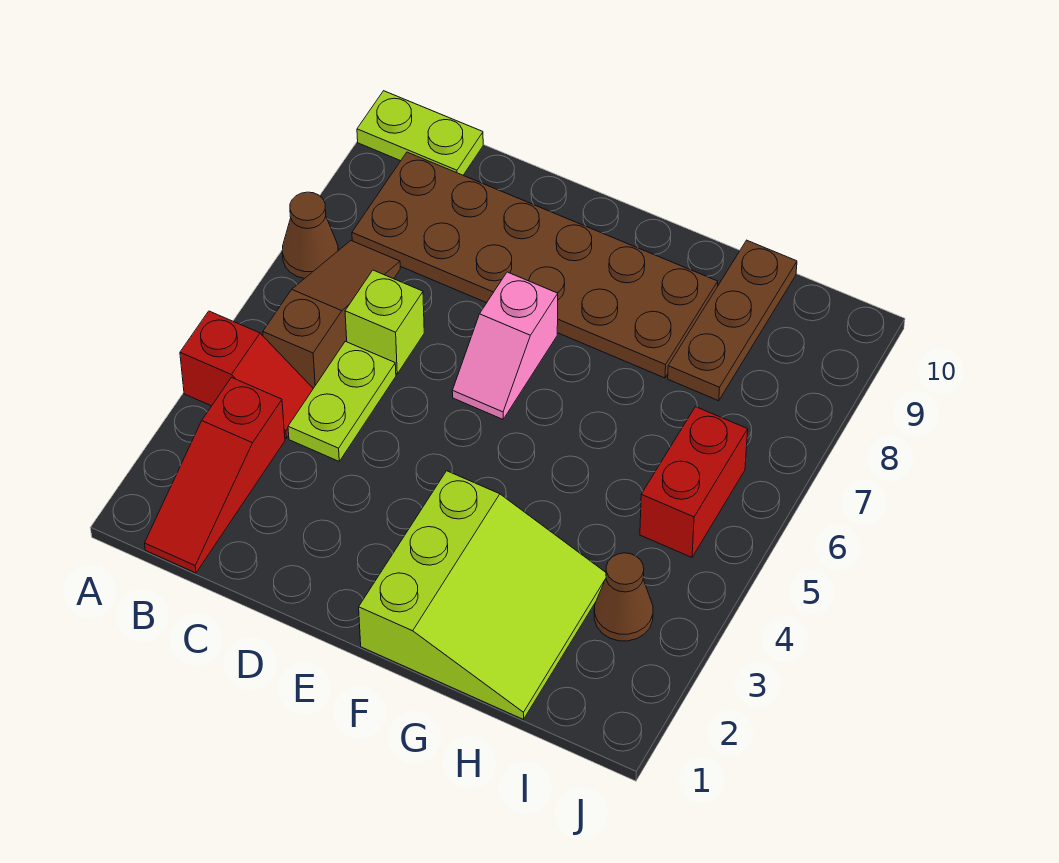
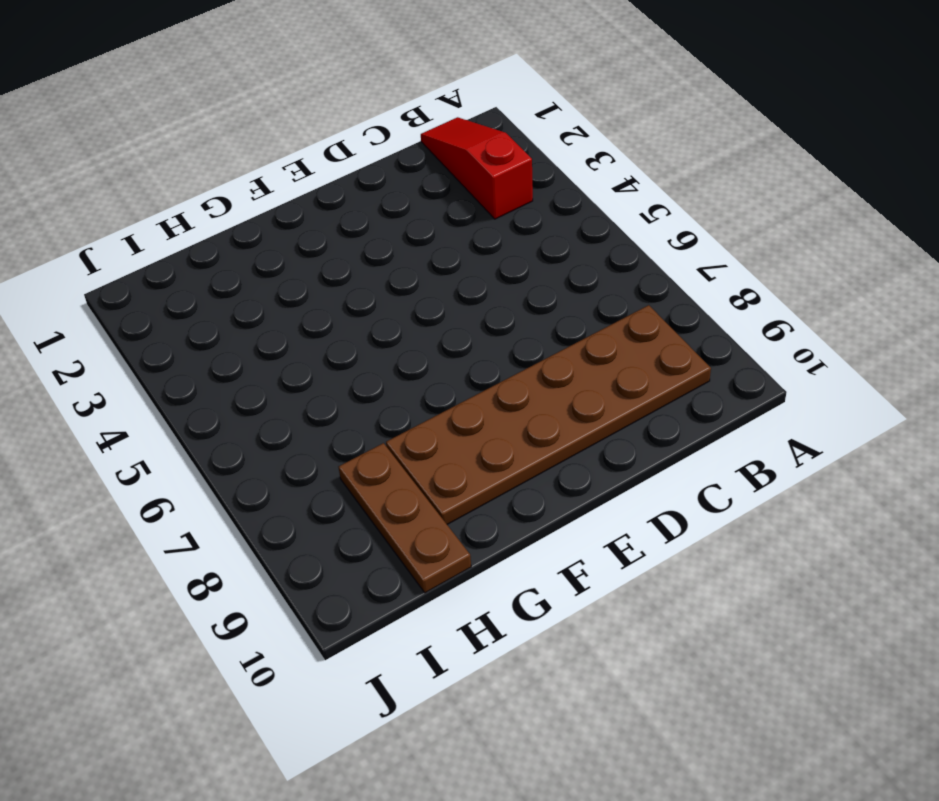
none -> red slope A4:B4 level 1 top A
none -> brown cone A7 level 1
none -> lime plate A10:B10 level 1

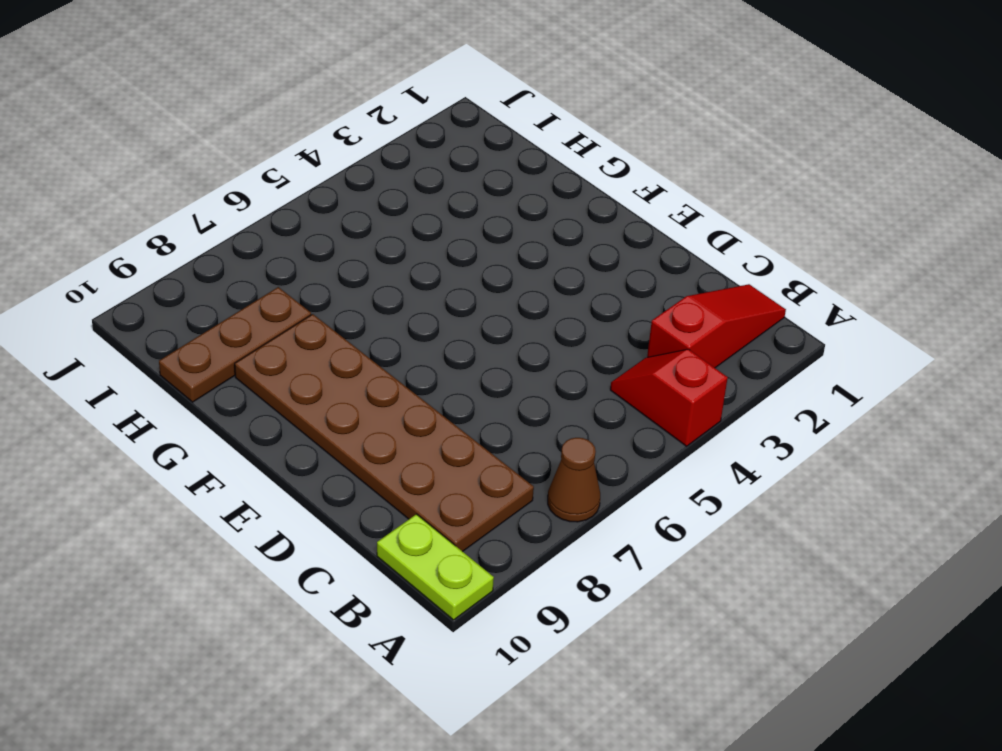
none -> brown slope B5:B7 level 1 top 5
none -> lime plate C4:C5 level 1
none -> lime brick C6 level 1

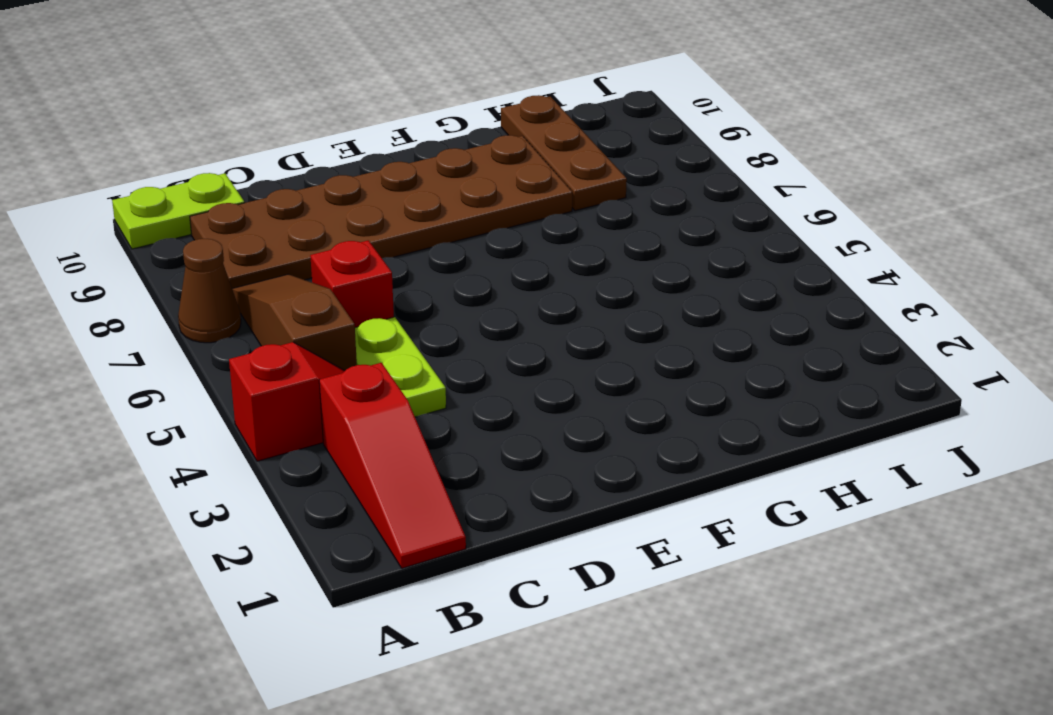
red brick C6 level 1 -> lime brick C6 level 1
none -> pink slope E6:E7 level 1 top 7
none -> lime slope F1:H3 level 1 top F
none -> brown cone I3 level 1

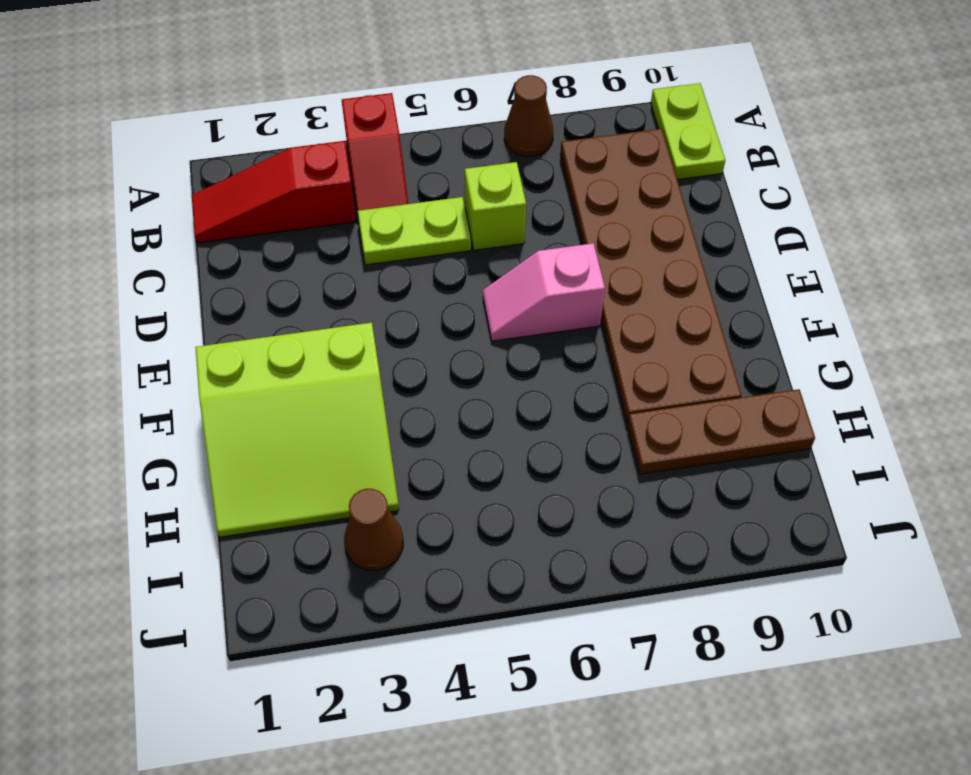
none -> brown slope B5:B7 level 1 top 5
none -> red brick I5:I6 level 1

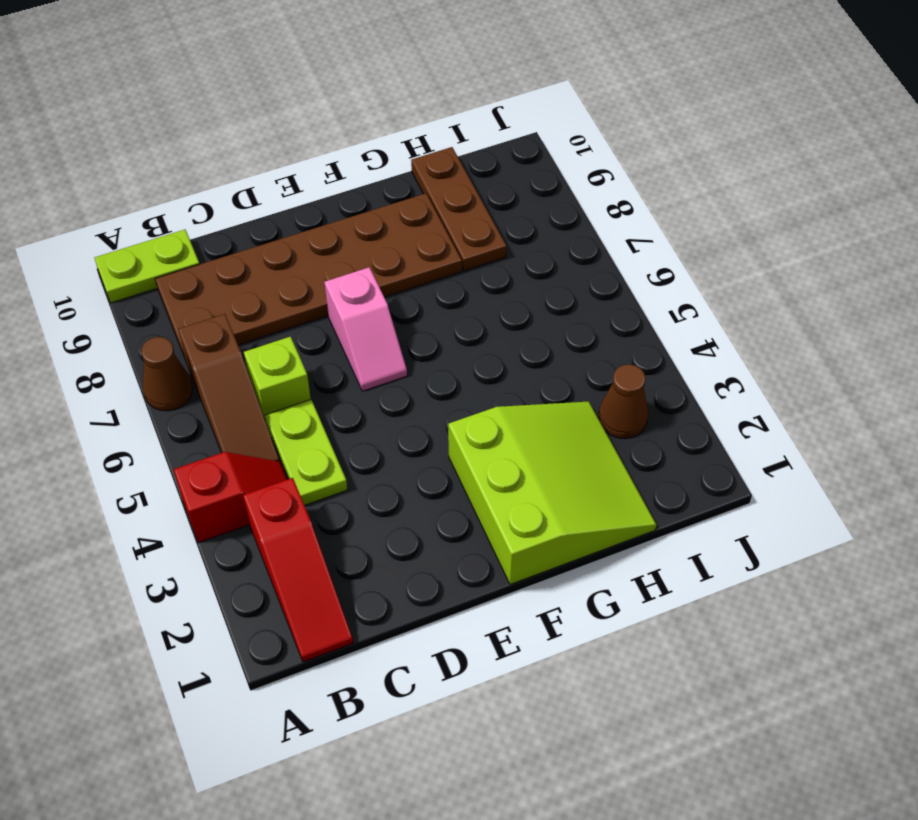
brown slope B5:B7 level 1 top 7 -> brown slope B5:B7 level 1 top 5
none -> red brick I5:I6 level 1

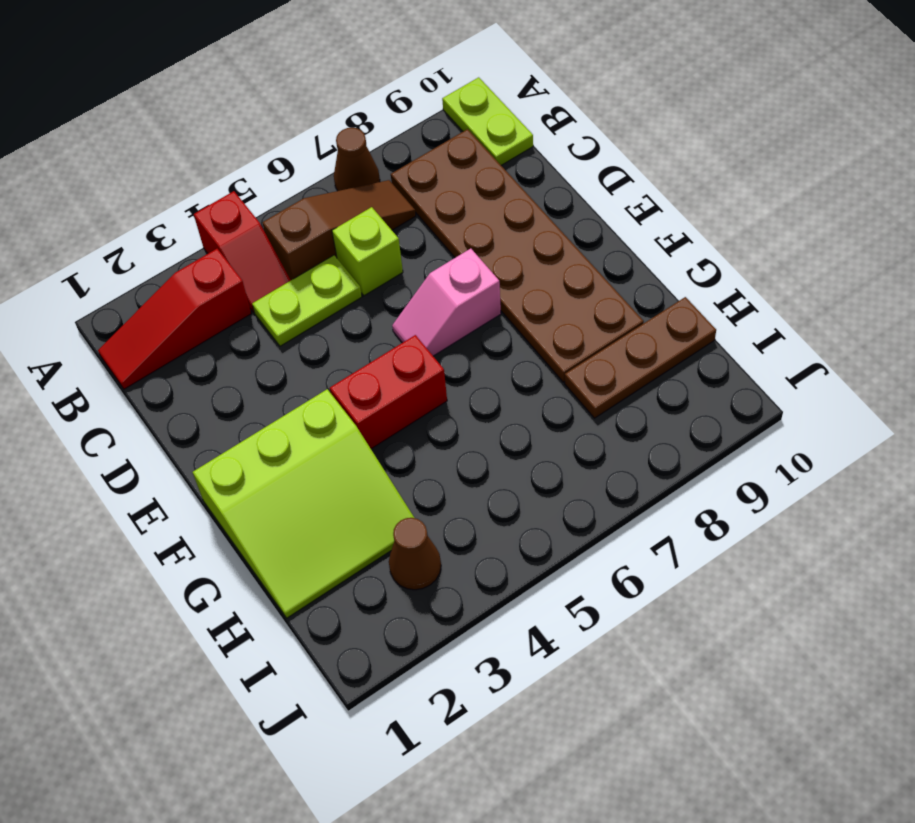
red brick F4:F5 level 1 -> red brick I5:I6 level 1

